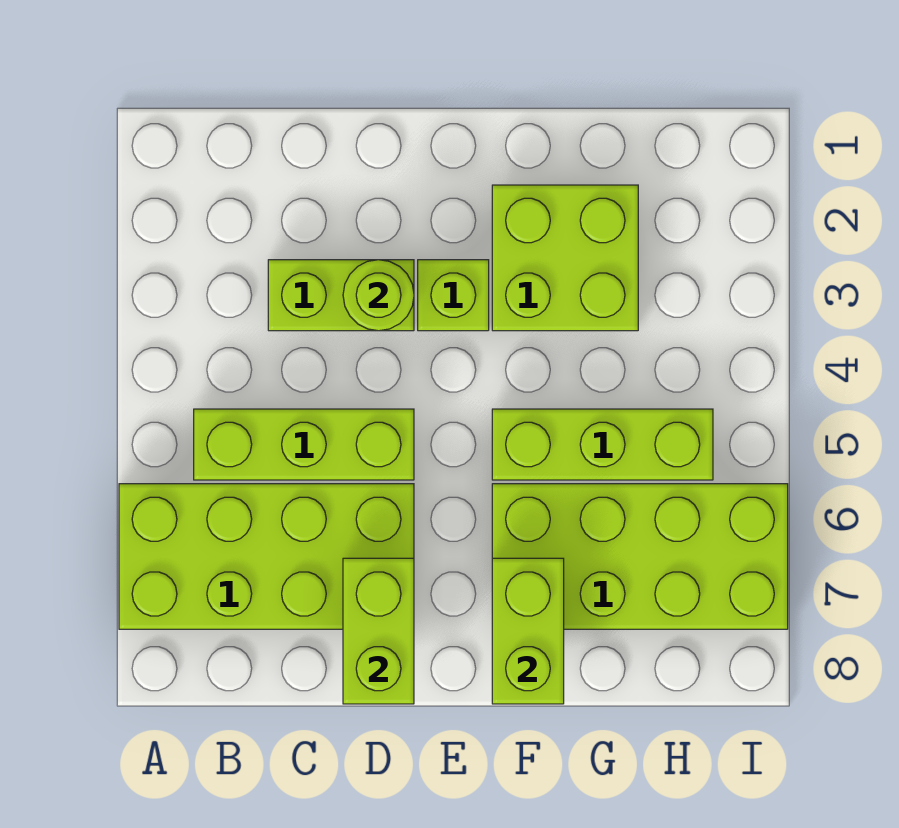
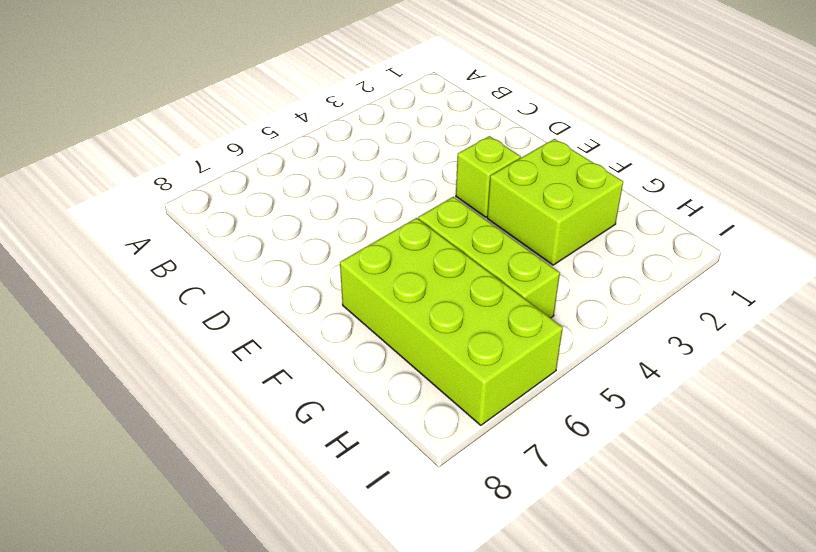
none -> lime brick A6:D7 level 1
none -> lime brick B5:D5 level 1

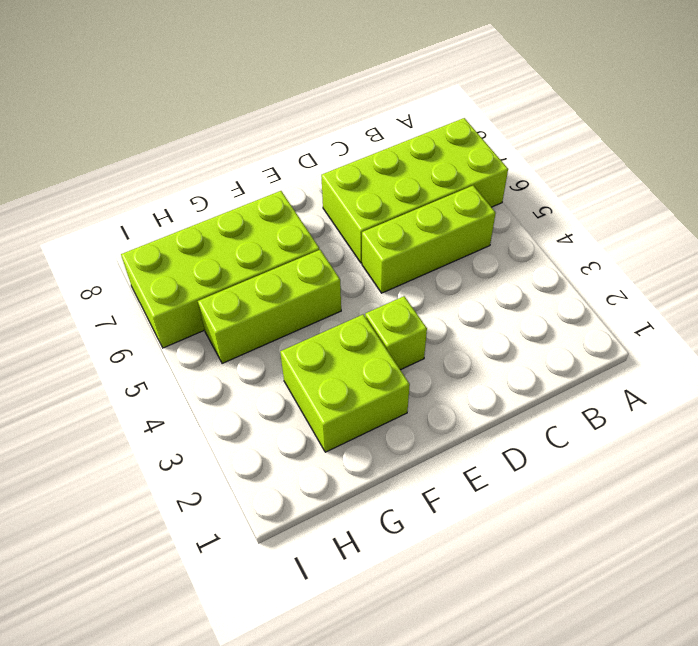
none -> lime brick C3:D3 level 1
none -> lime round brick D3 level 2

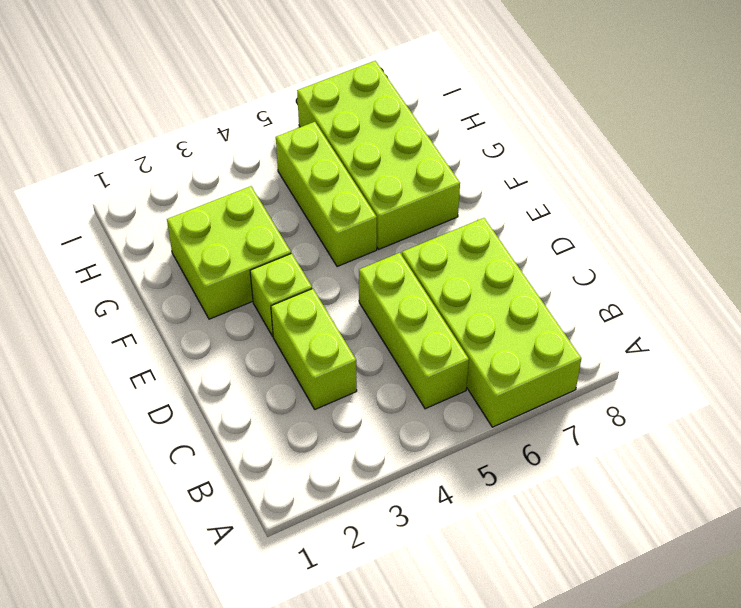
none -> lime round brick D3 level 2
none -> lime brick D7:D8 level 2

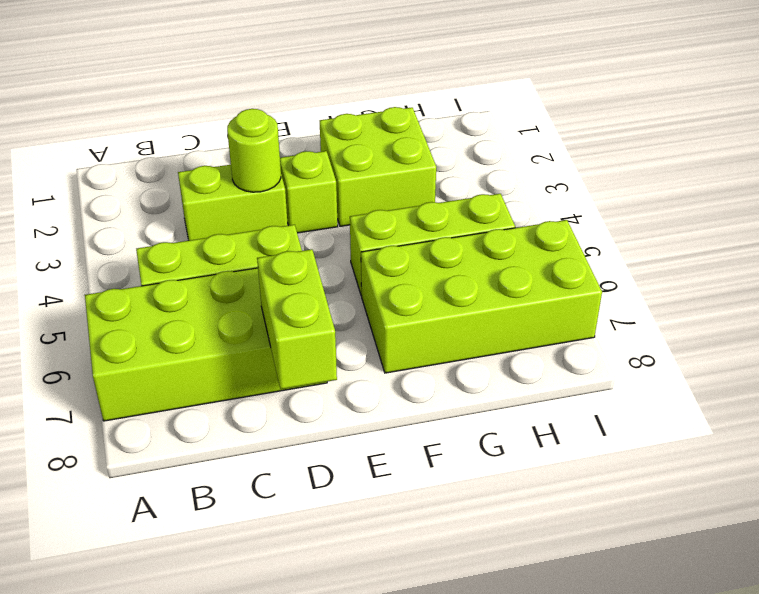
none -> lime brick F7:F8 level 2

